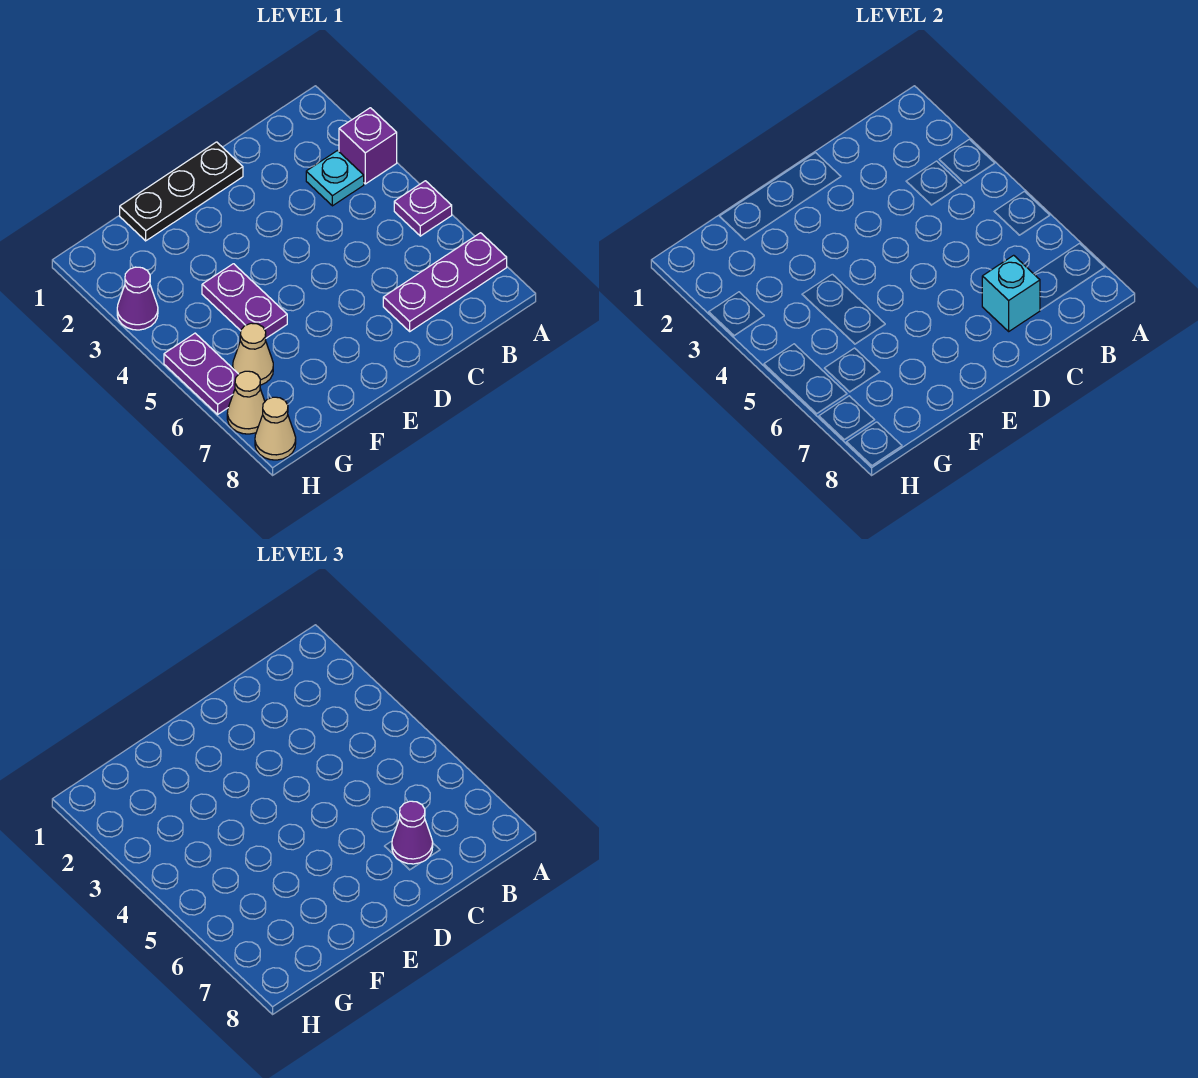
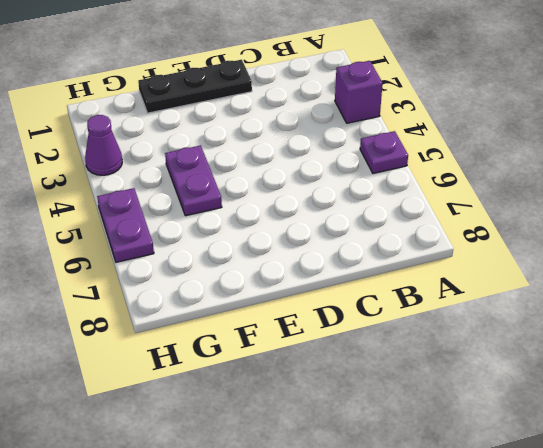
none -> purple plate A7:C7 level 1
none -> cyan plate B3 level 1
none -> tan cone G6 level 1

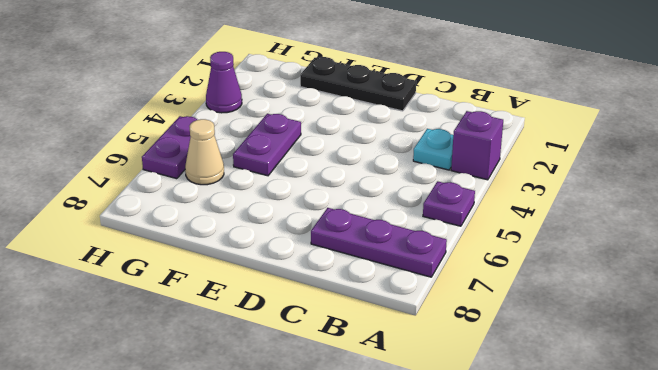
none -> tan cone H7 level 1
none -> tan cone H8 level 1
none -> cyan brick C7 level 2

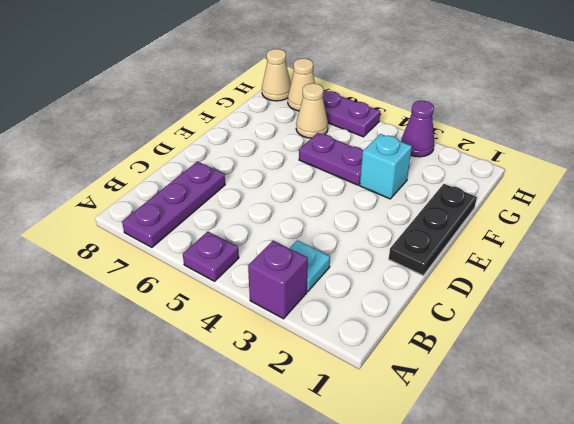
cyan brick F3 level 1 -> cyan brick C7 level 2
none -> purple cone C7 level 3

